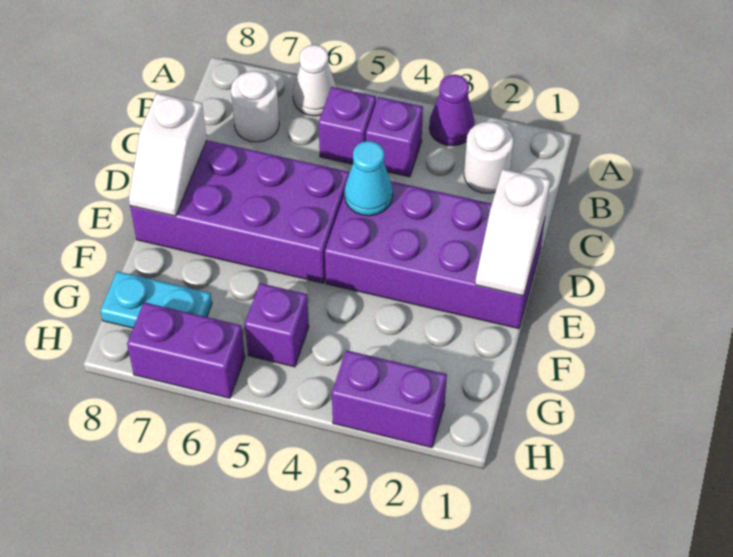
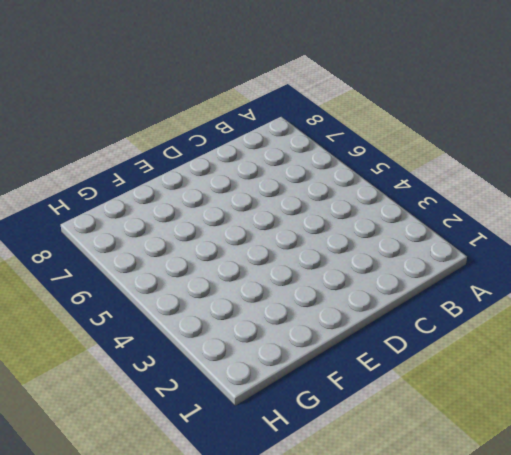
none -> purple cone A3 level 1
none -> white cone A6 level 1
none -> white round brick B2 level 1

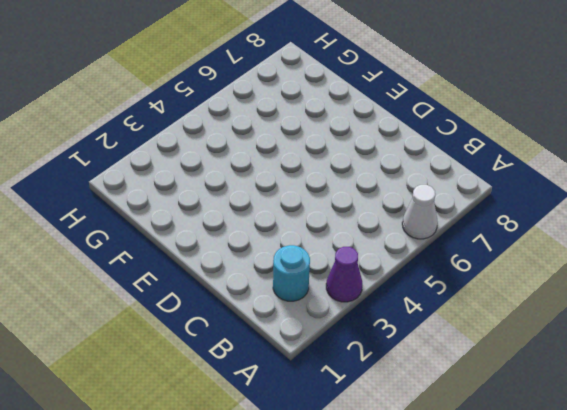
cyan round brick B2 level 1 -> white round brick B2 level 1
none -> purple brick B4 level 1
none -> purple brick B5 level 1
none -> white round brick B7 level 1

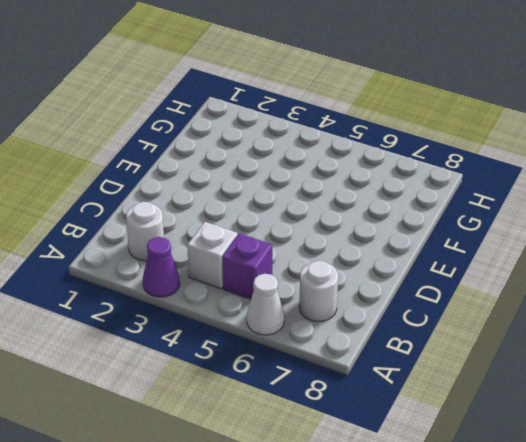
white brick B4 level 1 -> purple brick B4 level 1
none -> purple brick D1:E4 level 1
none -> purple brick D5:E8 level 1
none -> purple brick G5 level 1

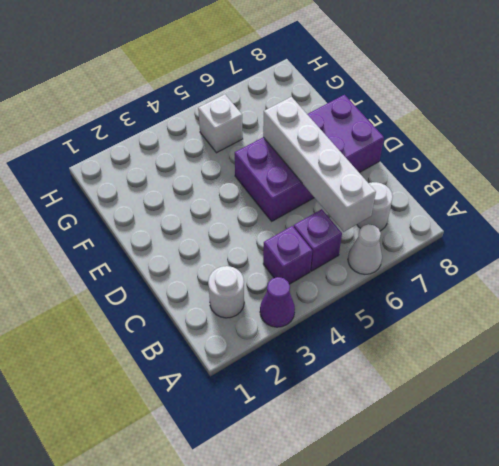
white brick B6:E6 level 2 -> none
white brick G5 level 1 -> purple brick G5 level 1
none -> purple brick D1:E4 level 1
none -> cyan plate G7:G8 level 1
none -> purple brick H2:H3 level 1

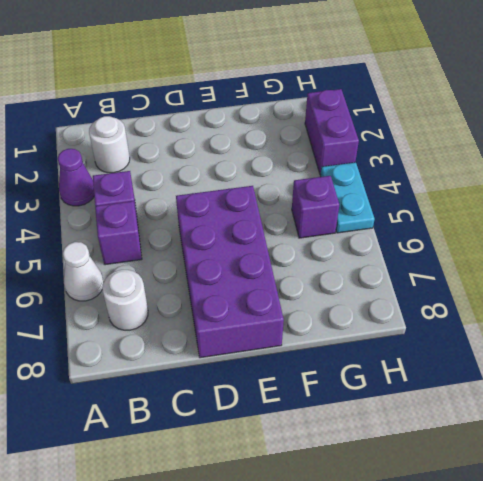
cyan plate H4:H5 level 1 -> cyan plate G7:G8 level 1
none -> purple brick D1:E4 level 1
none -> purple brick H6:H7 level 1
none -> white slope D1:E1 level 2 top D

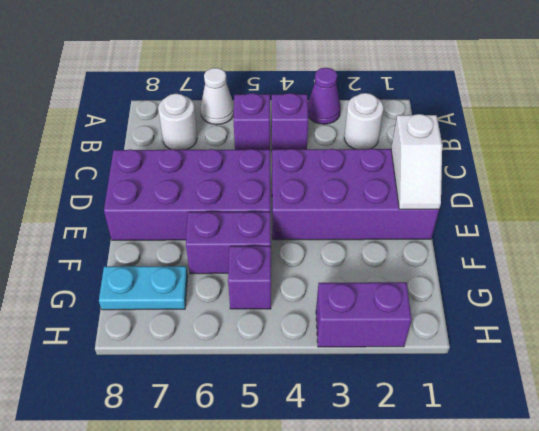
purple brick F5:F6 level 1 -> purple brick H6:H7 level 1
none -> cyan cone D4 level 2
none -> white slope D8:E8 level 2 top D

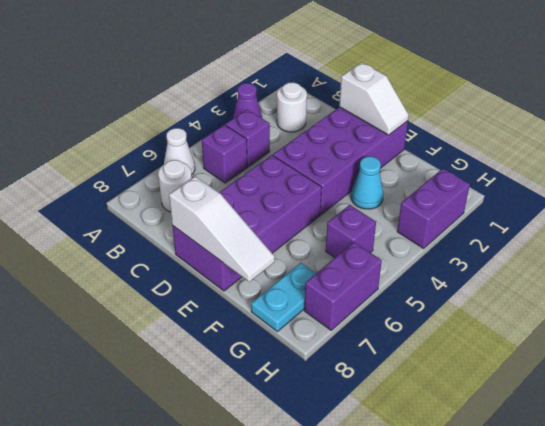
white slope D8:F8 level 2 top D -> white slope D8:E8 level 2 top D
cyan cone F3 level 1 -> cyan cone D4 level 2

